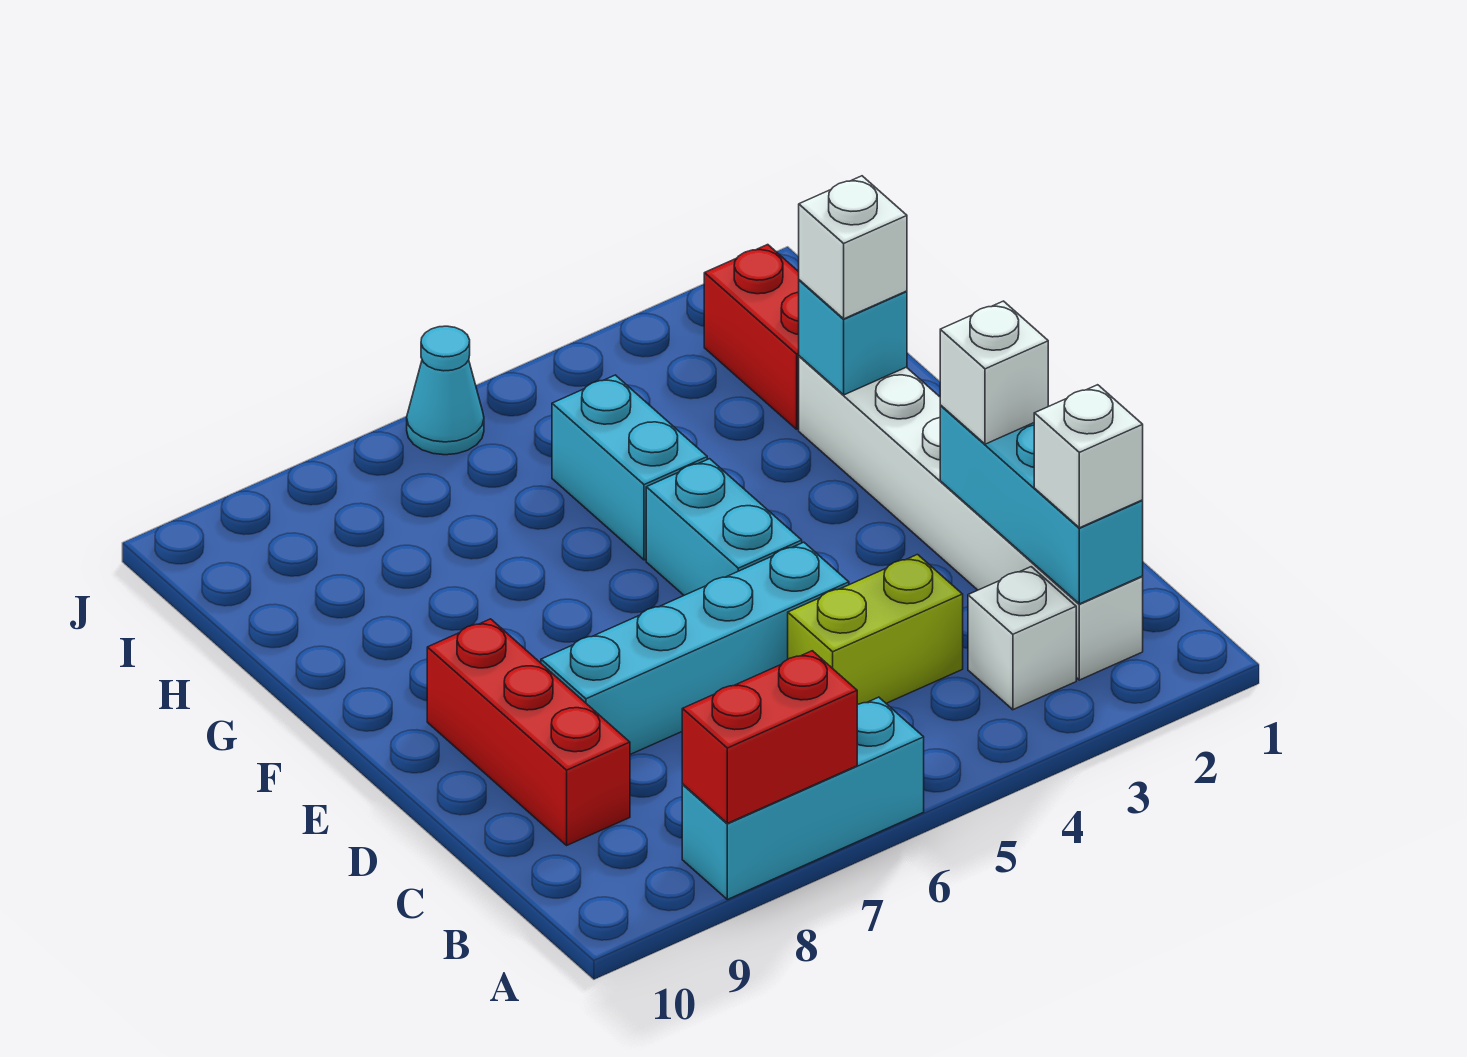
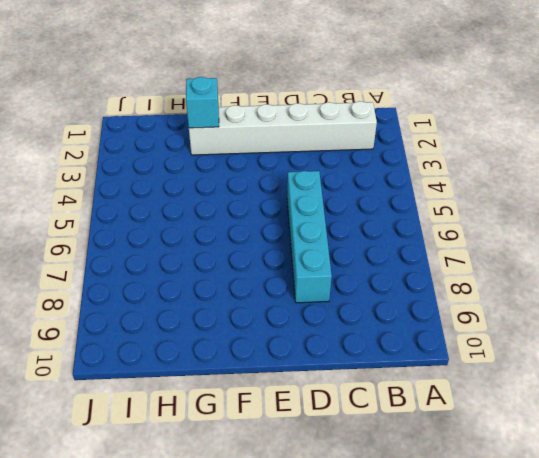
none -> cyan brick A6:A8 level 1
none -> white brick B3 level 1
none -> lime brick C4:C5 level 1

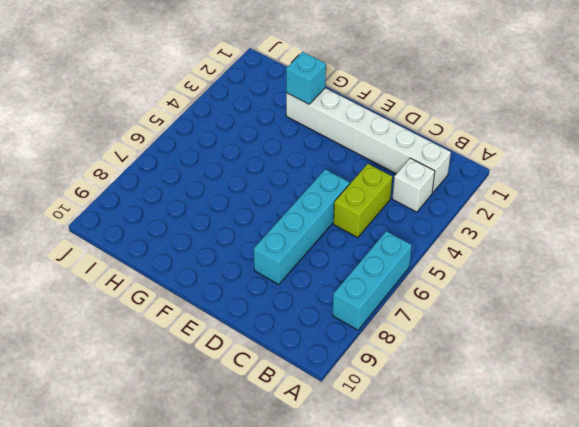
none -> red brick C9:E9 level 1
none -> cyan brick E5:F5 level 1
none -> cyan brick G5:H5 level 1

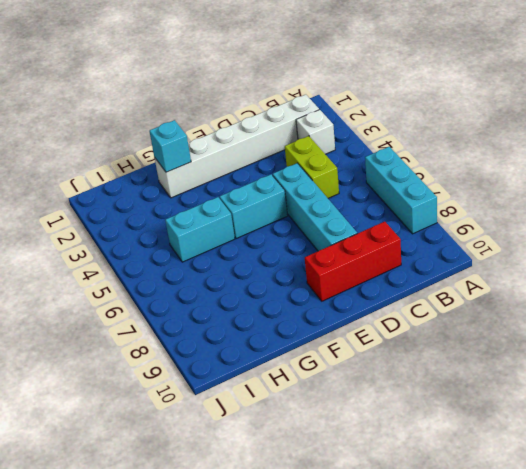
none -> red brick H2:I2 level 1
none -> cyan cone J6 level 1
none -> red brick A7:A8 level 2

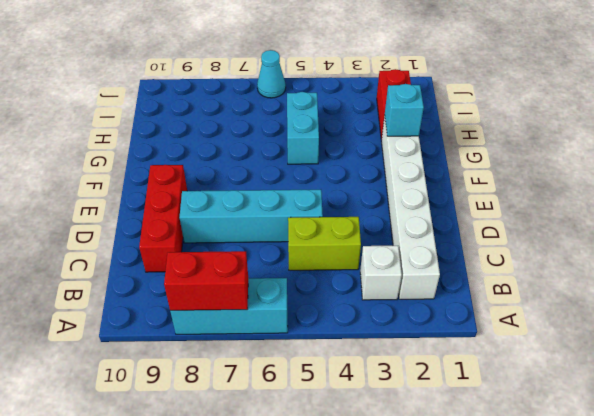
none -> cyan brick E5:F5 level 1
none -> cyan brick B2:D2 level 2
none -> white brick B2 level 3

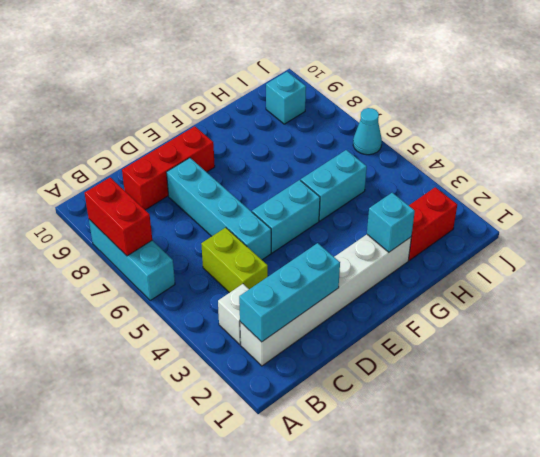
cyan brick I9 level 1 -> none
none -> white brick B2 level 3
none -> white brick D2 level 3
none -> white brick G2 level 3

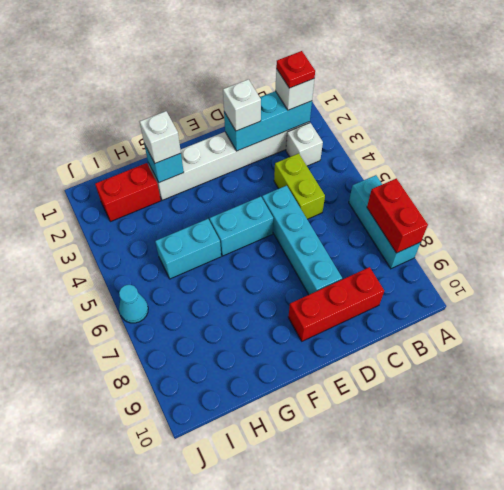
red plate B2 level 4 -> none

